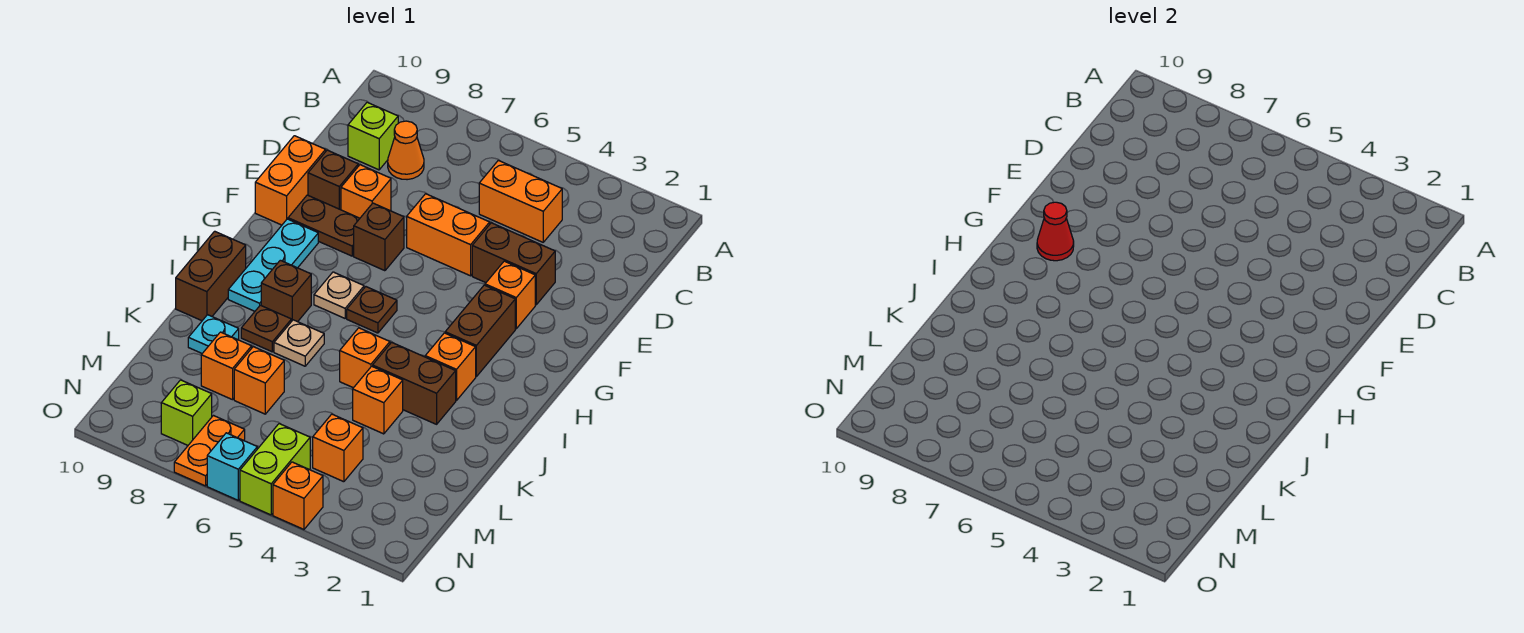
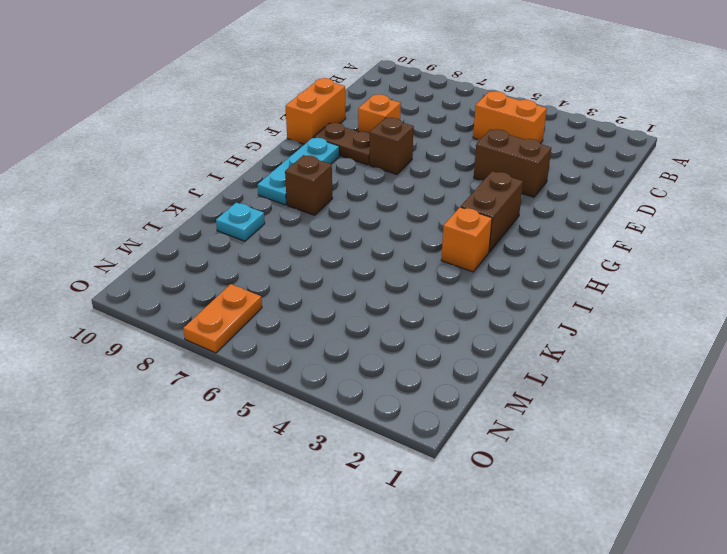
none -> orange cone C8 level 1
none -> lime brick C9 level 1
none -> orange brick E5:E6 level 1
none -> brown brick E9 level 1

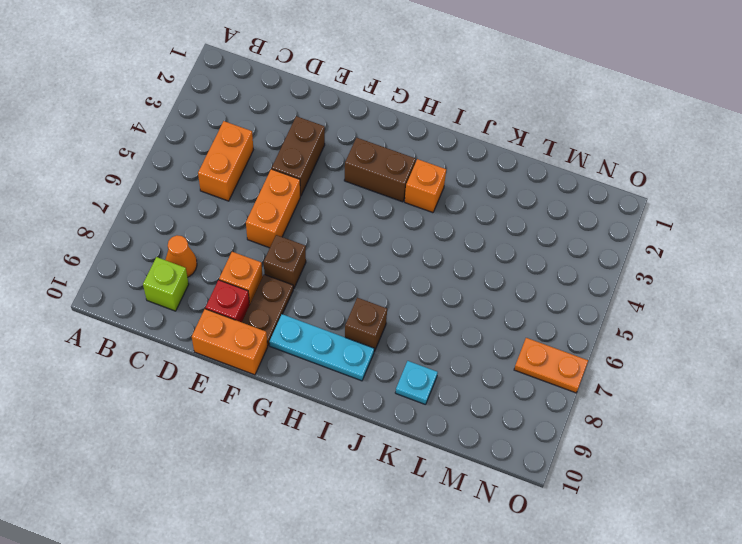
red brick E9 level 1 -> brown brick E9 level 1
none -> orange brick F3 level 1
none -> brown plate H6 level 1
none -> tan plate H7 level 1
none -> brown brick I10:J10 level 1

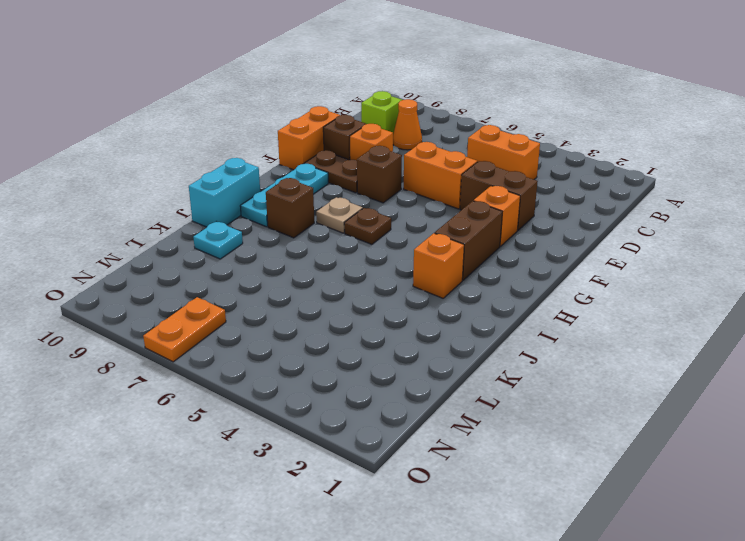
cyan brick I10:J10 level 1 -> brown brick I10:J10 level 1
none -> brown brick J3:J4 level 1
none -> orange brick J5 level 1
none -> tan plate J7 level 1
none -> brown plate J8 level 1

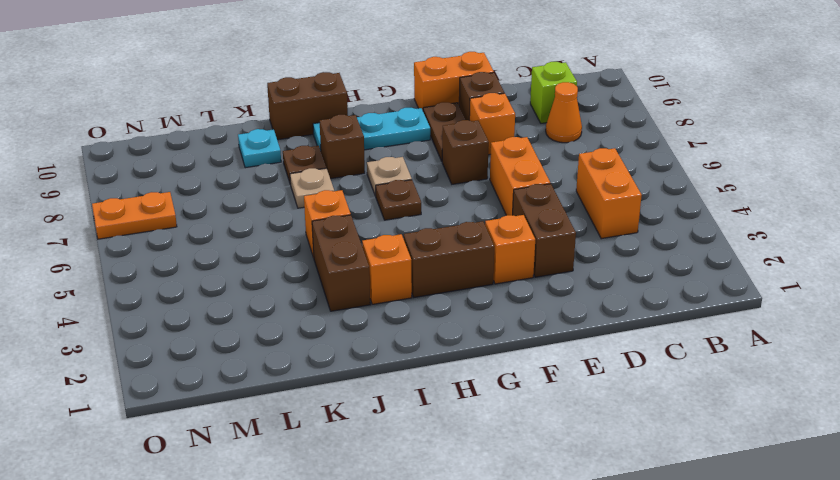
none -> orange brick K4 level 1
none -> orange brick L7 level 1
none -> orange brick L8 level 1
none -> orange brick M4 level 1

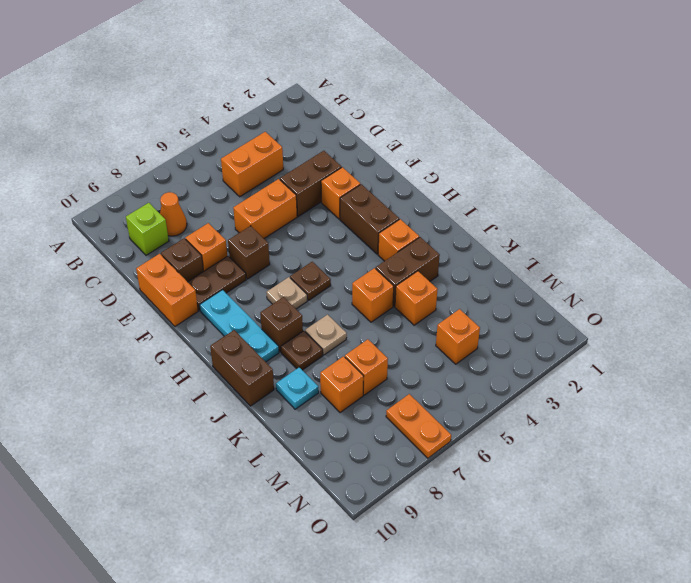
none -> lime brick N5:O5 level 1
none -> lime brick N8 level 1
none -> orange brick O4 level 1
none -> cyan brick O6 level 1

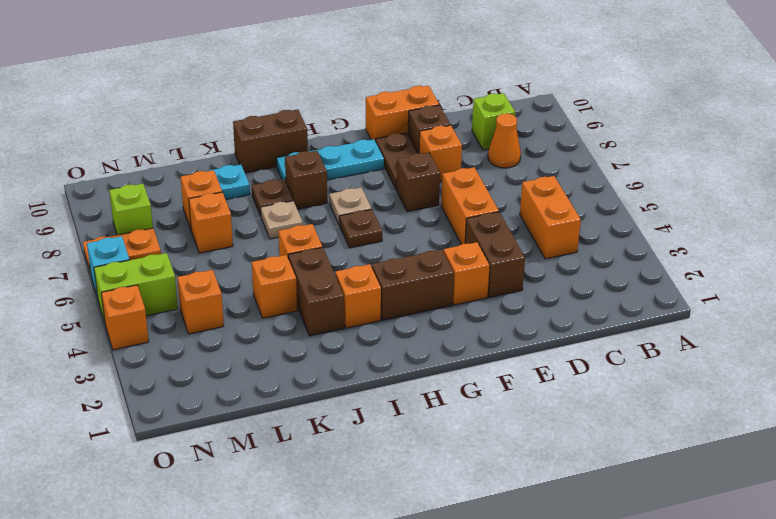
none -> red cone G9 level 2

